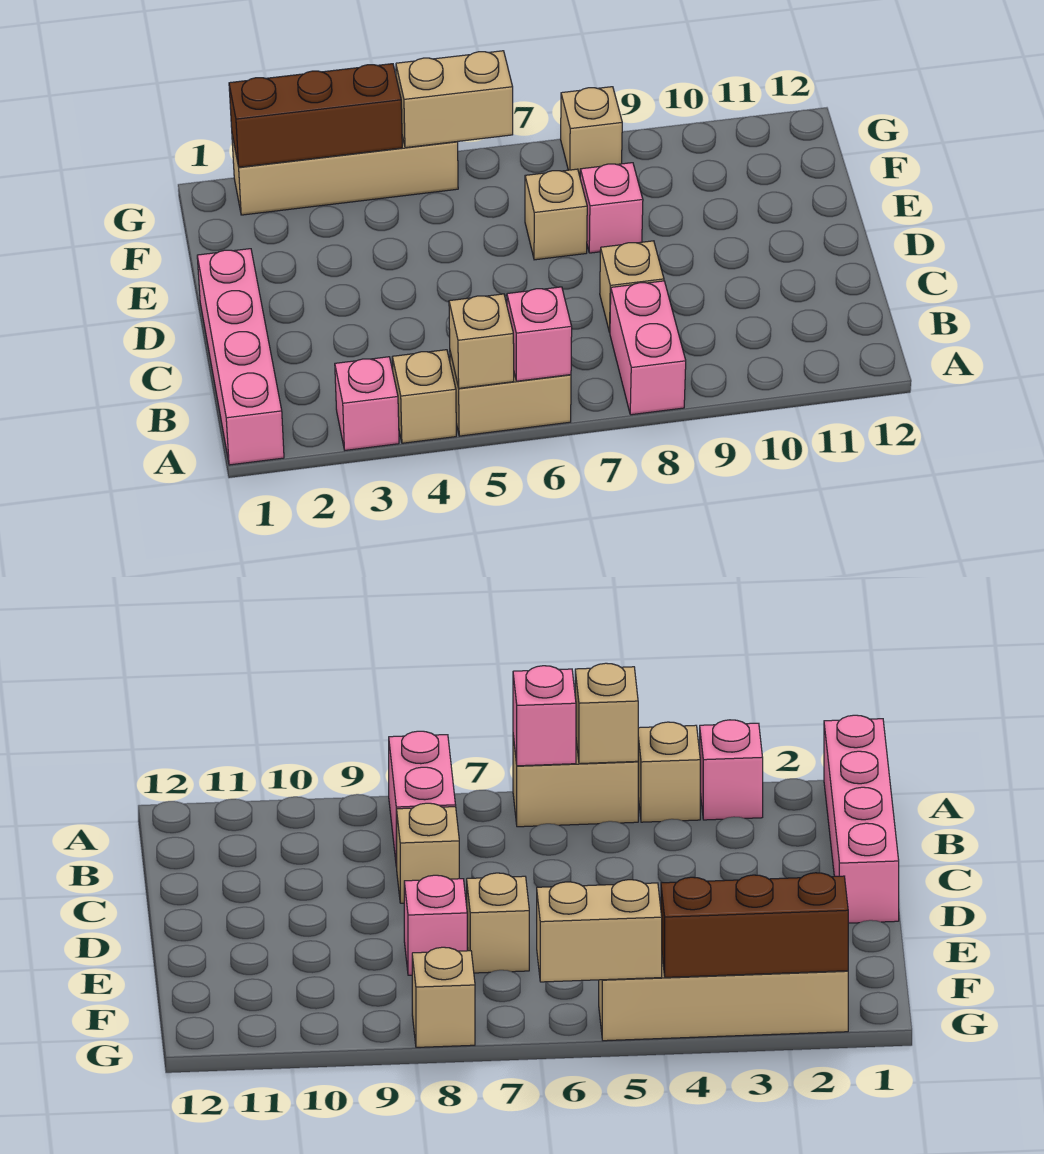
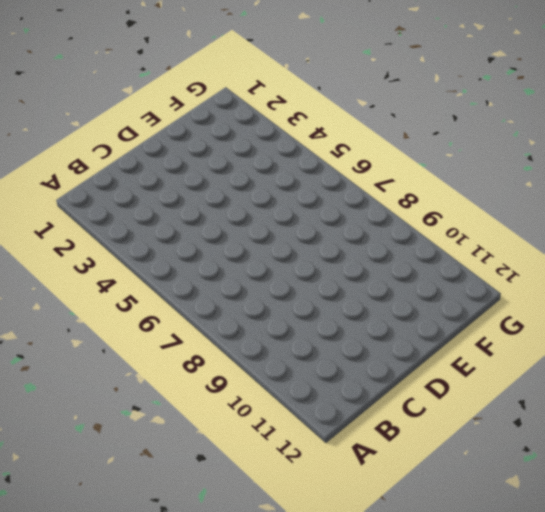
none -> pink brick A1:D1 level 1
none -> pink brick A3 level 1
none -> tan brick A4 level 1

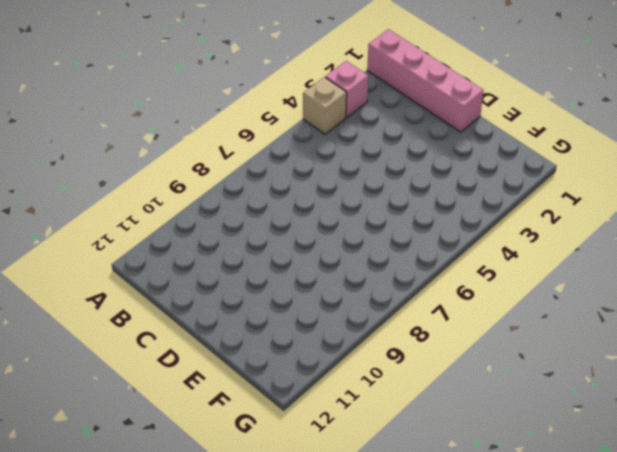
none -> tan brick A5:A6 level 1
none -> pink brick A8:B8 level 1
none -> tan brick C8 level 1

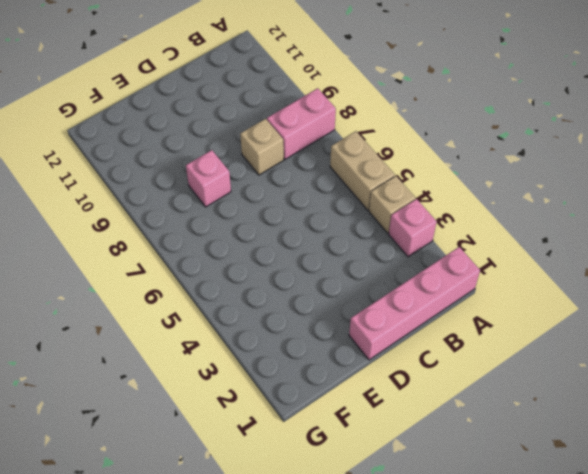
none -> tan brick E7 level 1
none -> tan brick G2:G5 level 1
none -> tan brick G8 level 1

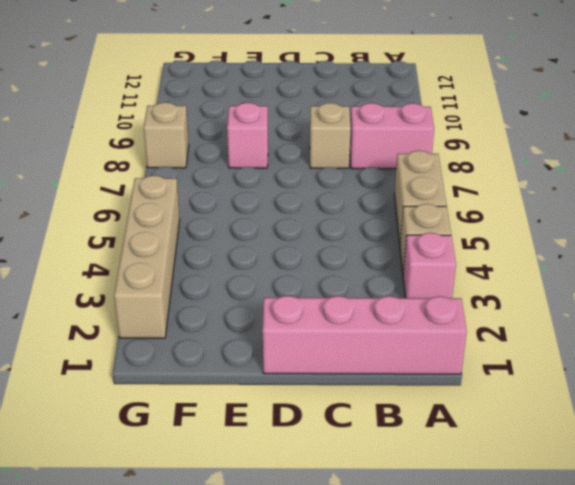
none -> tan brick E7 level 1
none -> tan brick A5 level 2
none -> pink brick A6 level 2

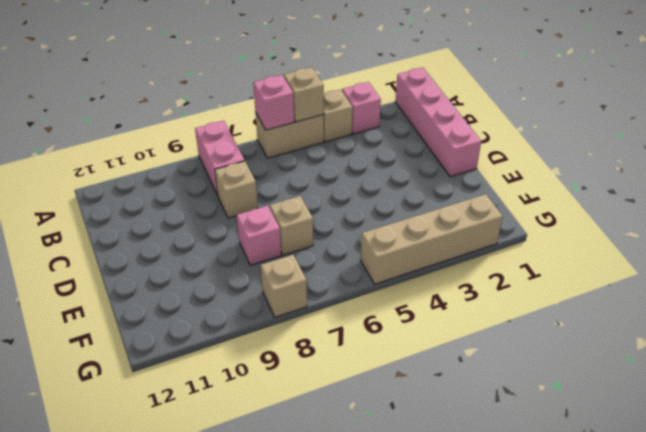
none -> brown brick G2:G4 level 2
none -> tan brick G5:G6 level 2

